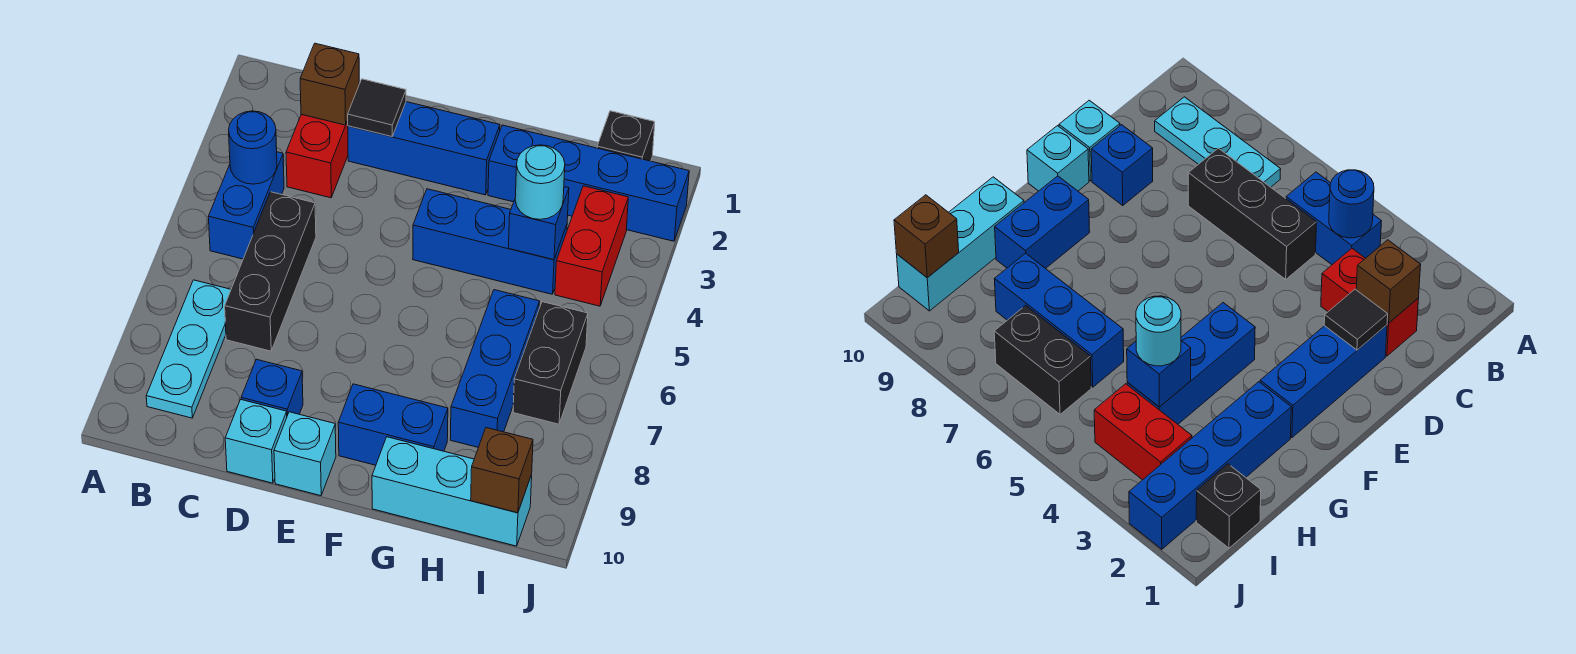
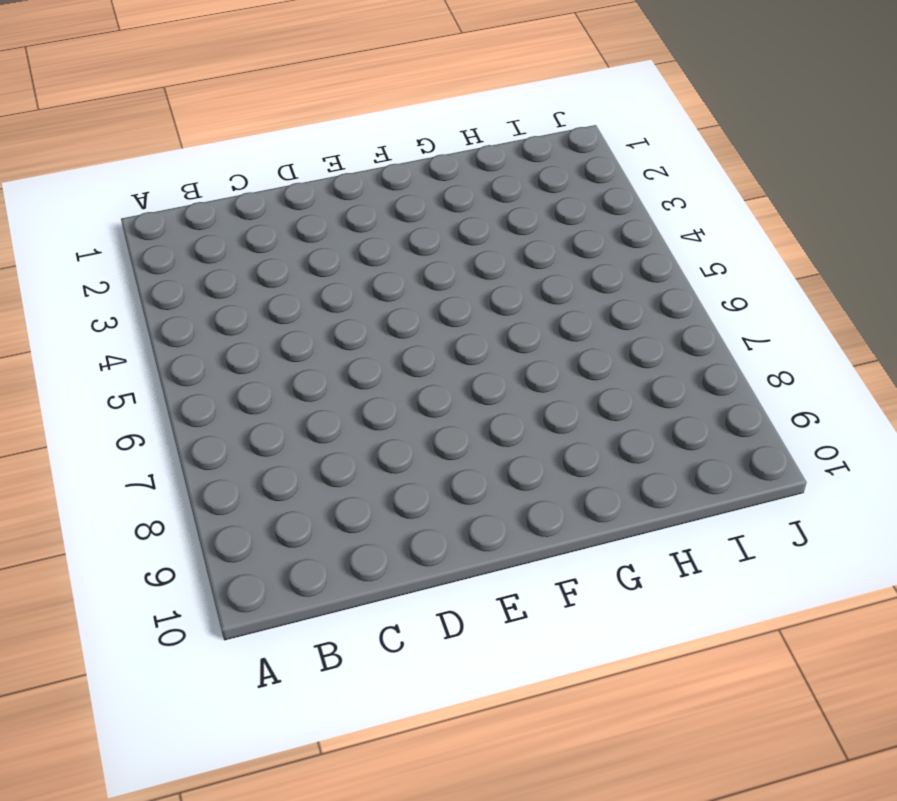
none -> blue brick B4:B5 level 1
none -> cyan plate B7:B9 level 1
none -> red brick C2:C3 level 1

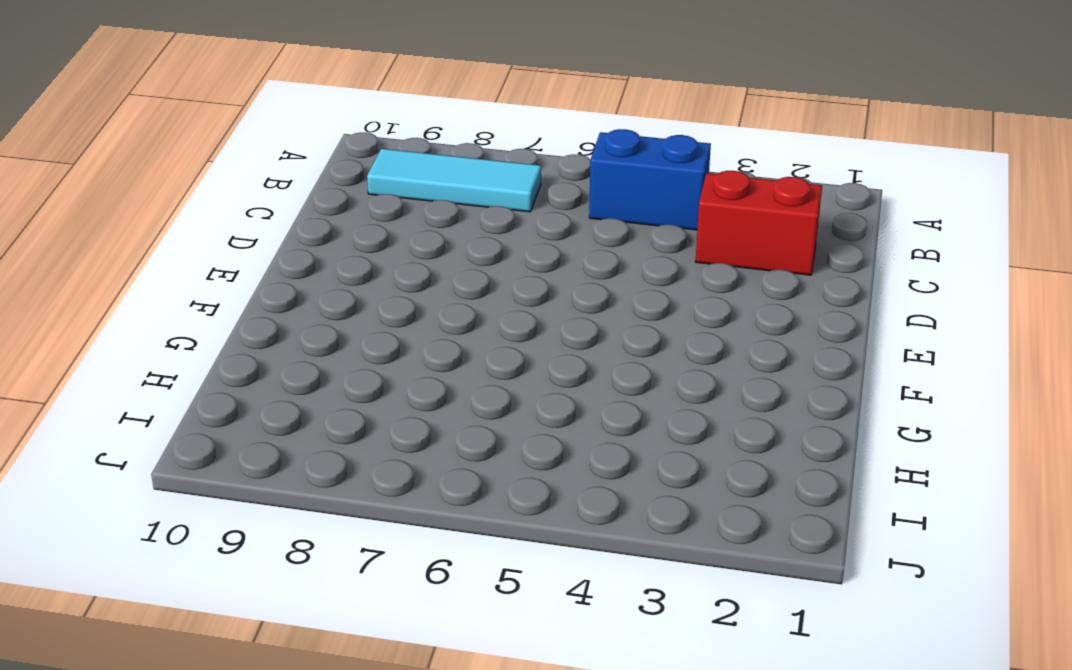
cyan tile B7:B9 level 1 -> cyan plate B7:B9 level 1
none -> black brick C5:C7 level 1
none -> blue brick D2:F2 level 1
none -> blue brick D9 level 1

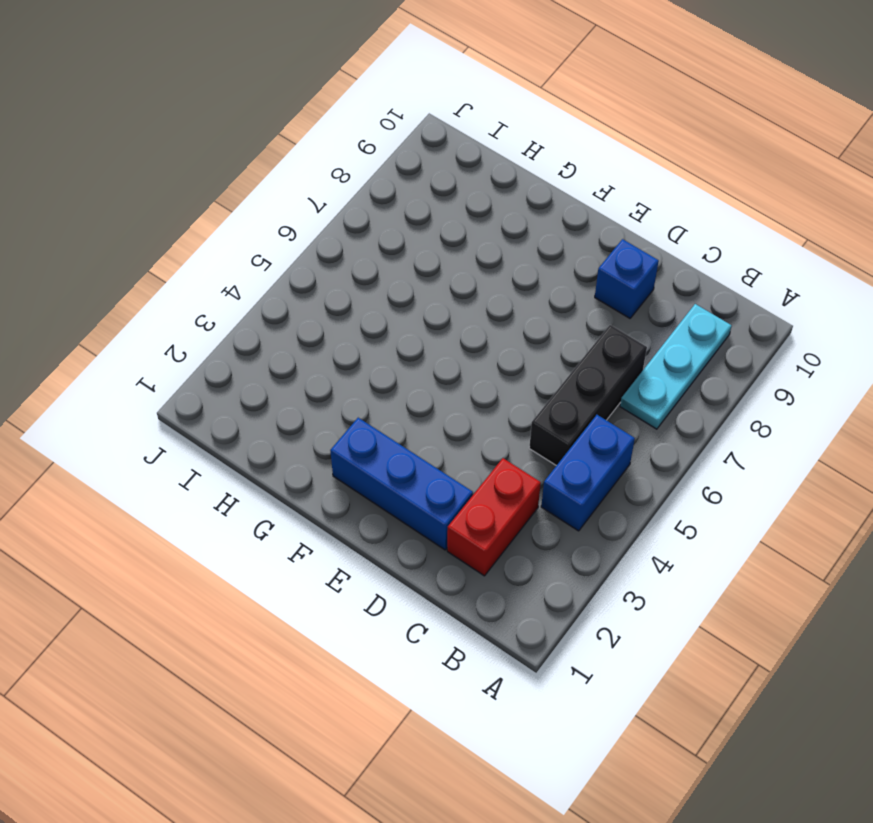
none -> cyan brick D10 level 1
none -> cyan brick E10 level 1
none -> blue brick F4:H4 level 1

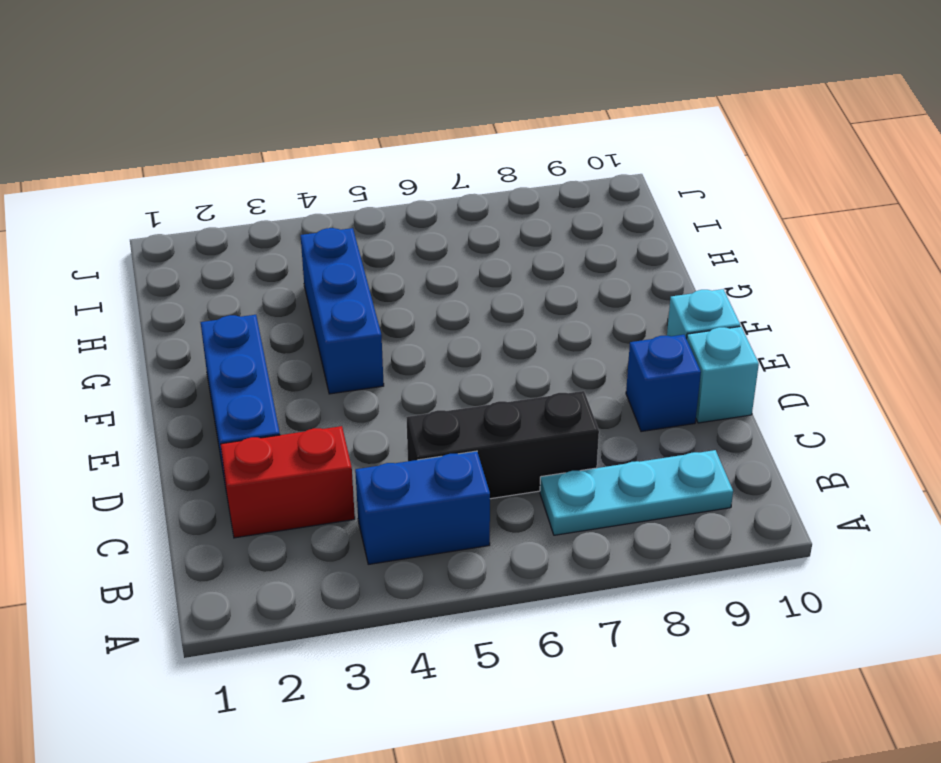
none -> blue brick F9:G9 level 1
none -> blue brick G2:J2 level 1
none -> cyan brick G10:I10 level 1

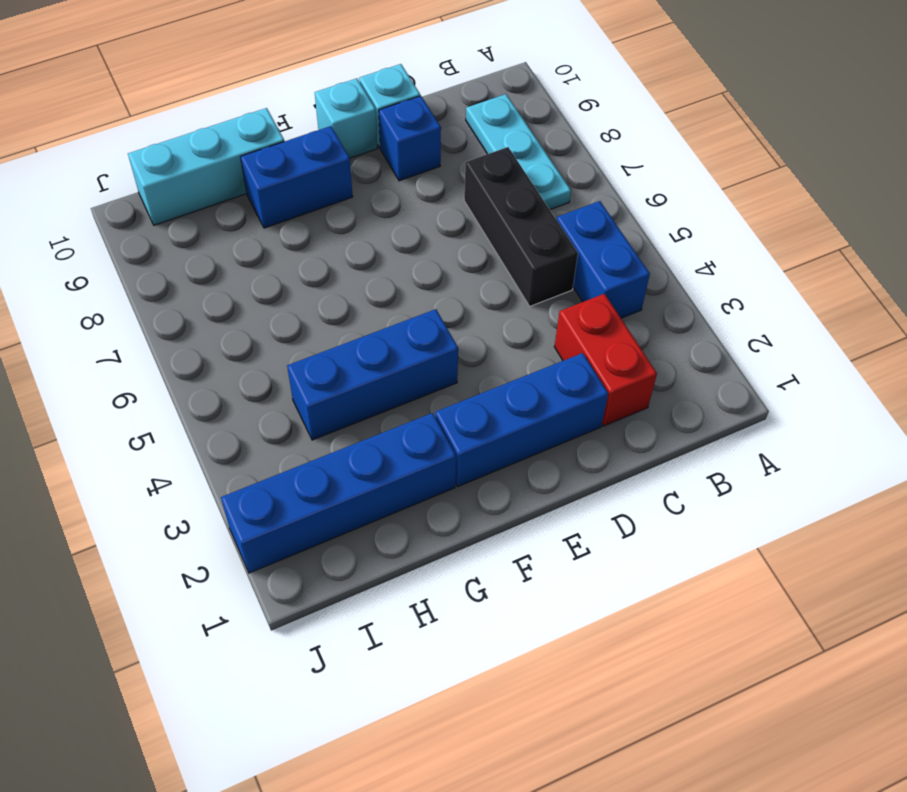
none -> blue brick H6:H8 level 1
none -> black brick I1 level 1
none -> red brick I3:I4 level 1

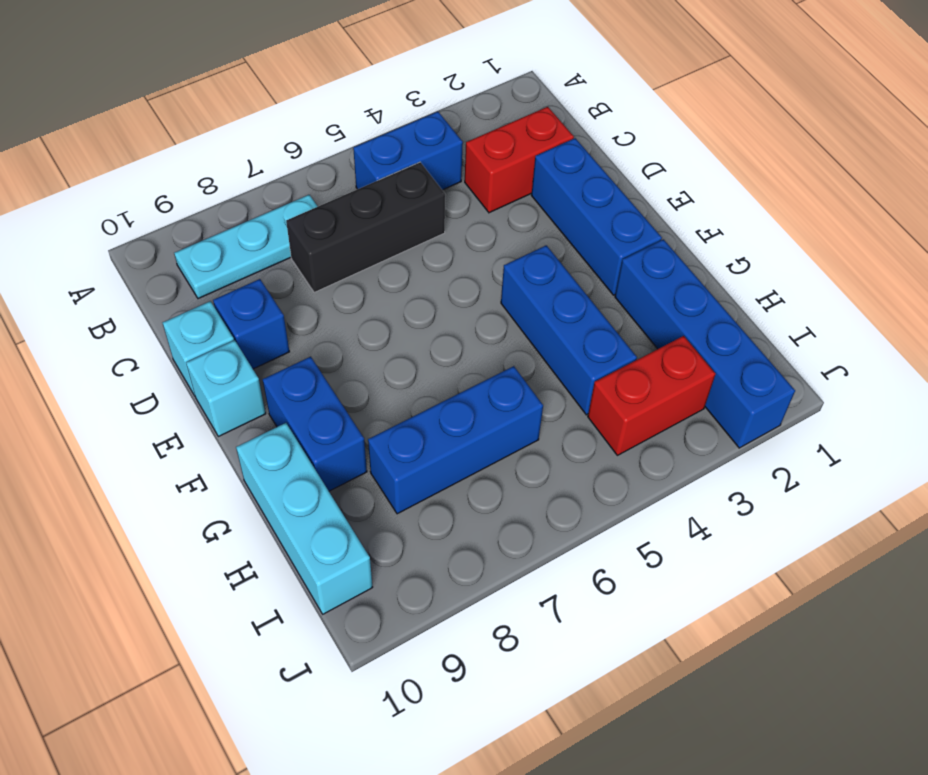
none -> black brick I1 level 1
none -> black brick I6:I7 level 1
none -> blue round brick B4 level 2

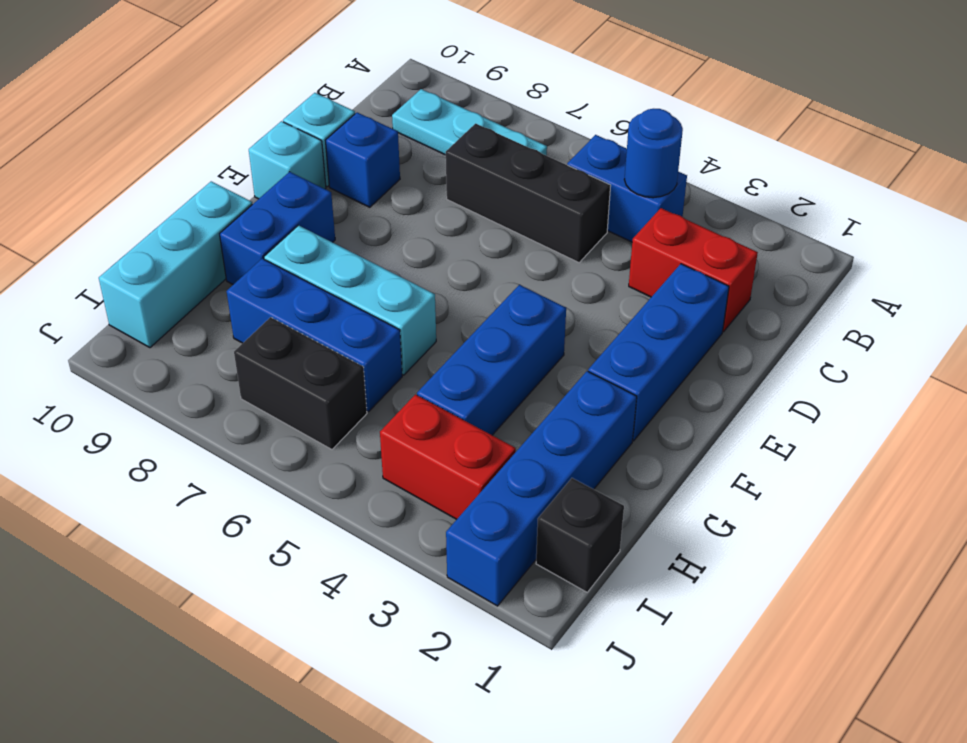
cyan brick G6:G8 level 1 -> none
none -> brown brick C2 level 2
none -> black tile D2 level 2
none -> blue brick H4 level 2

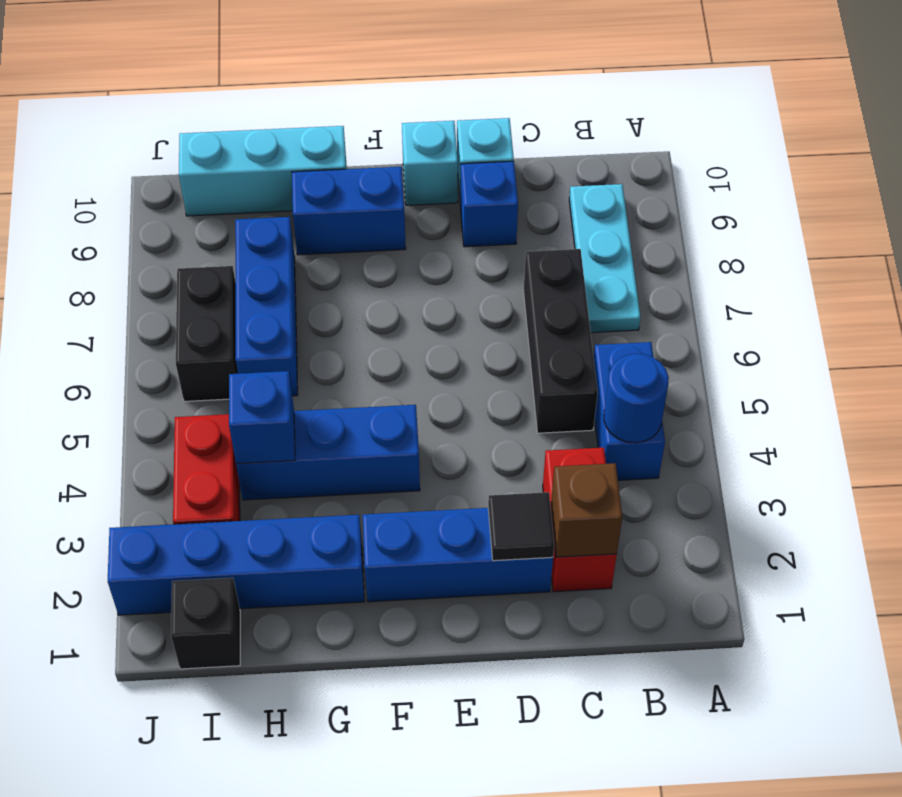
none -> brown brick I10 level 2
none -> cyan round brick H4 level 3

